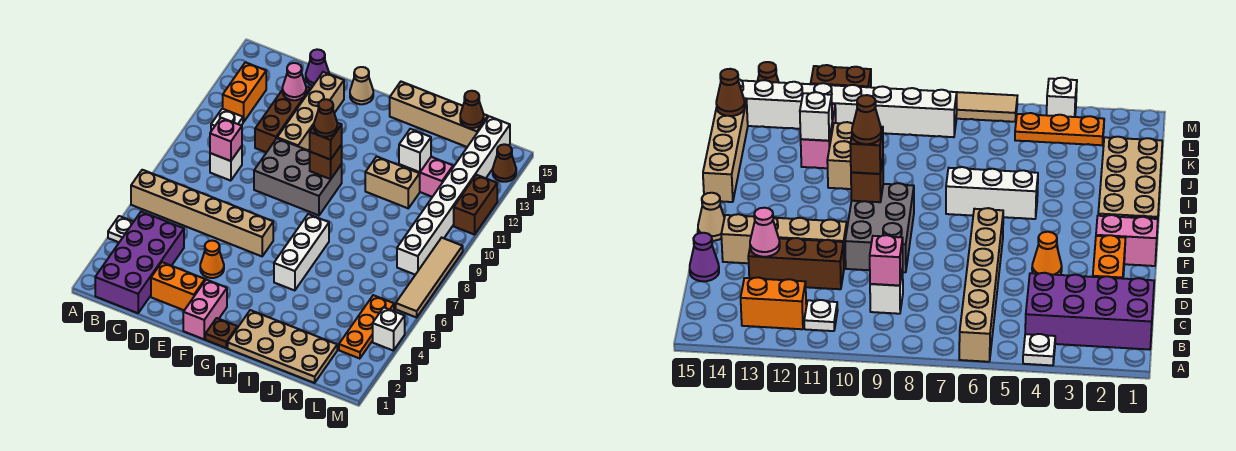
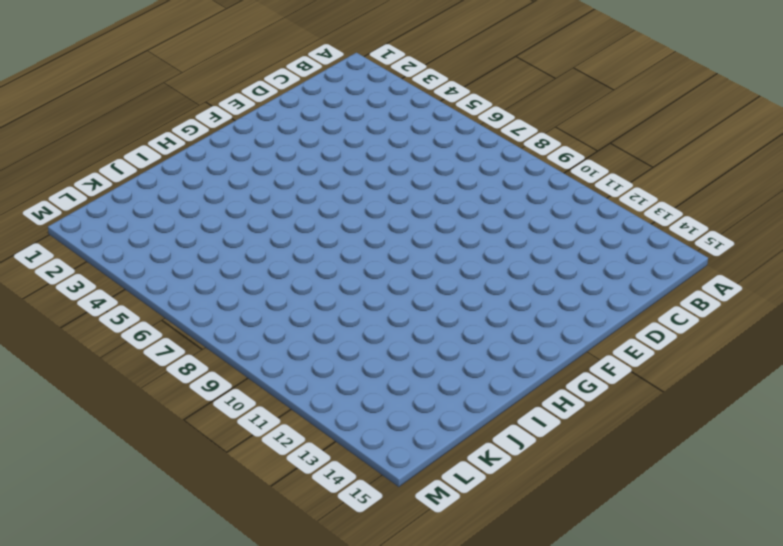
none -> white plate A4 level 1
none -> tan brick A6:F6 level 1
none -> purple brick B1:C4 level 1
none -> white plate B11 level 1

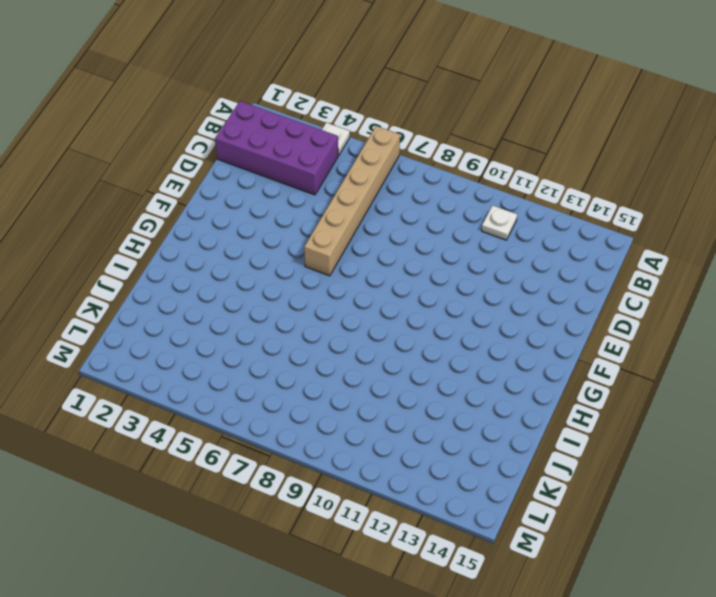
none -> orange brick B12:B13 level 1
none -> white brick C9 level 1
none -> orange brick D2:E2 level 1
none -> brown brick D11:D13 level 1

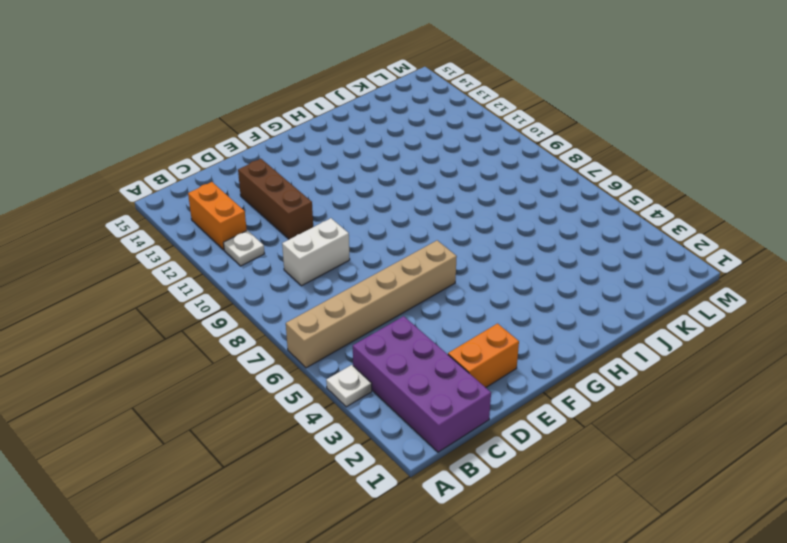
white brick C9:D9 level 1 -> white brick C9 level 1
none -> purple cone D15 level 1
none -> orange cone E4 level 1
none -> grey brick E9:G10 level 1
none -> tan brick E11:E14 level 1

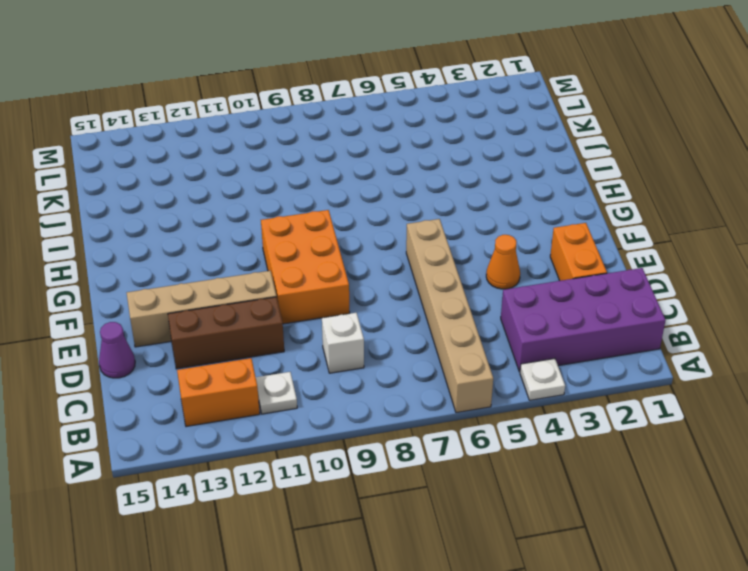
orange brick E9:G10 level 1 -> grey brick E9:G10 level 1
none -> pink brick F1:F2 level 1
none -> tan cone F15 level 1
none -> brown plate G1 level 1
none -> tan plate H1:K2 level 1

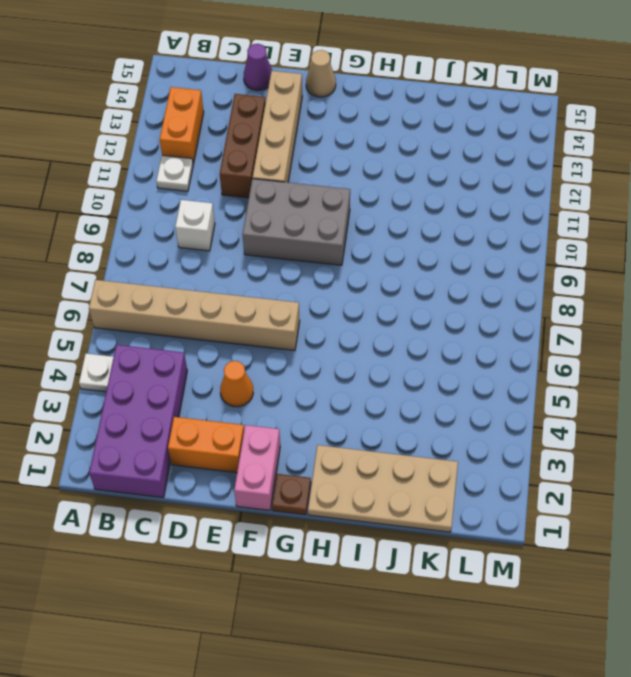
none -> white brick H5:H7 level 1
none -> tan brick H15:K15 level 1
none -> tan brick I11:J11 level 1
none -> pink brick J12:K12 level 1

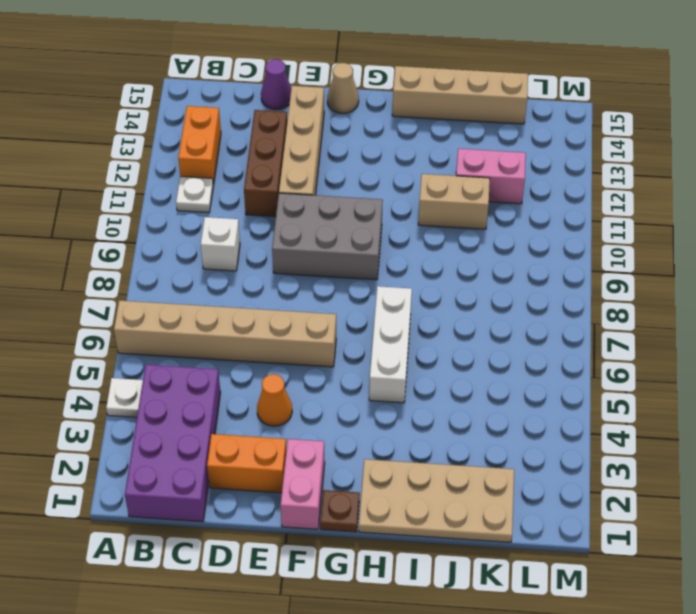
none -> orange plate L3:L5 level 1
none -> white brick L8:L15 level 1
none -> white brick M4 level 1
none -> tan tile M6:M9 level 1

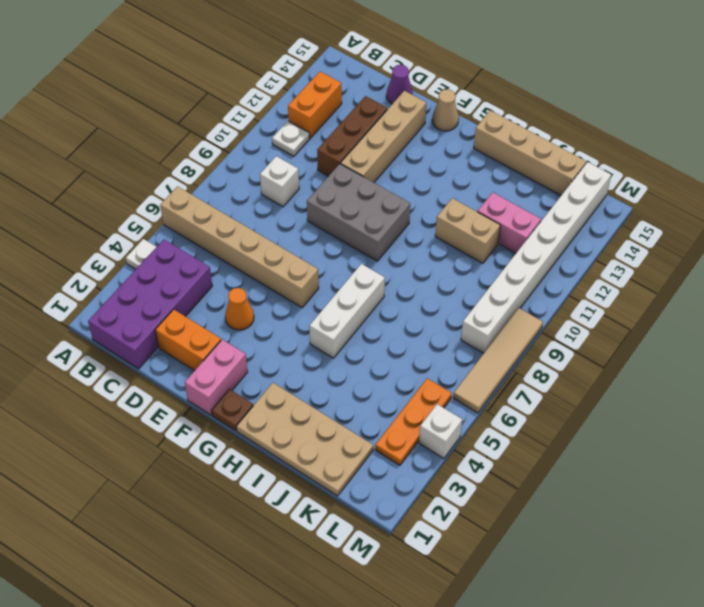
none -> brown brick M11:M12 level 1
none -> brown cone M14 level 1
none -> pink brick C9 level 2
none -> pink cone D13 level 2

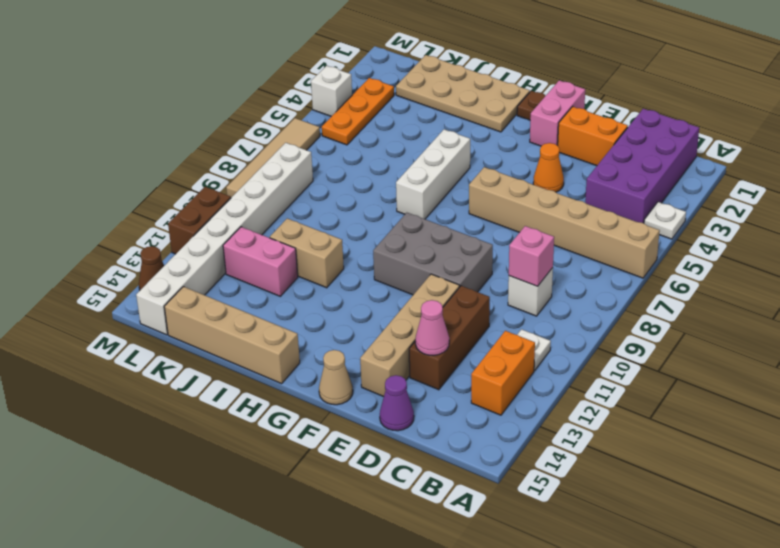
none -> brown brick G10 level 2
none -> white brick J12 level 2
none -> brown cone K15 level 2
none -> brown brick G10 level 3

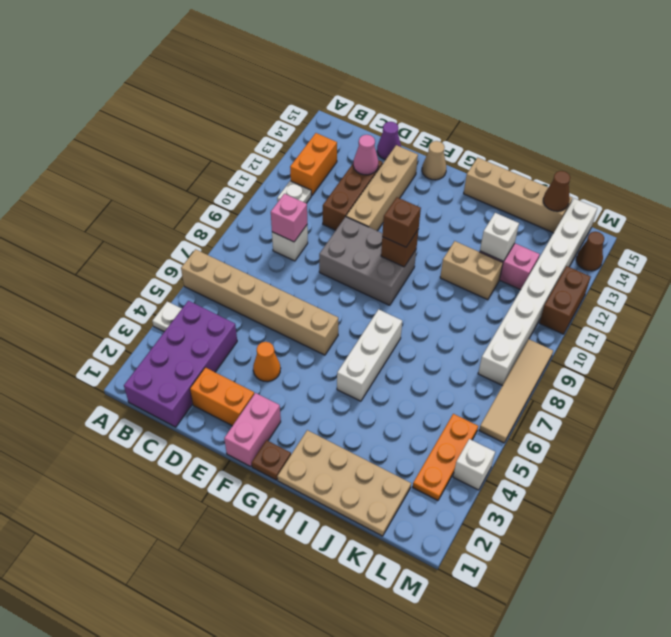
none -> brown cone G10 level 4

